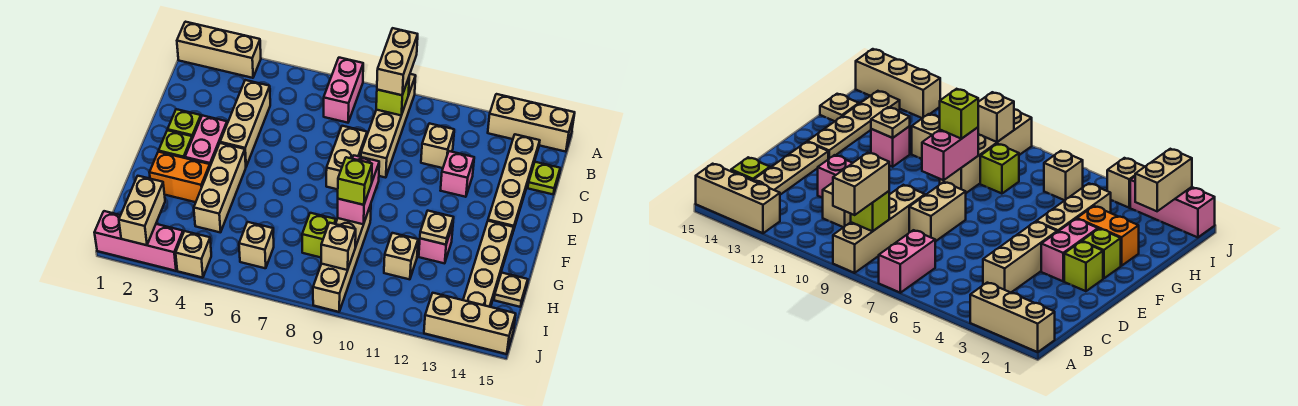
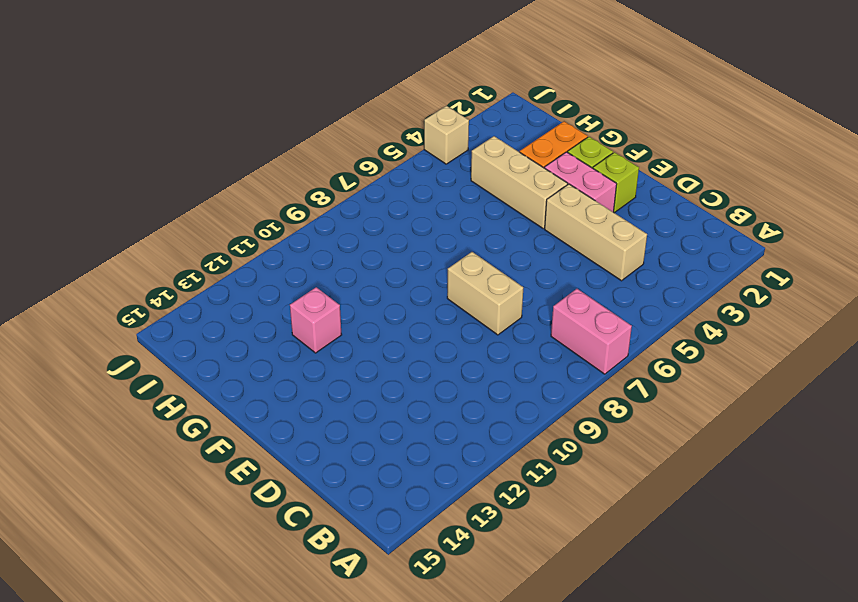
none -> tan brick A1:A3 level 1
none -> tan brick A9:D9 level 1
none -> tan brick A13:A15 level 1
none -> tan plate B14:E14 level 1

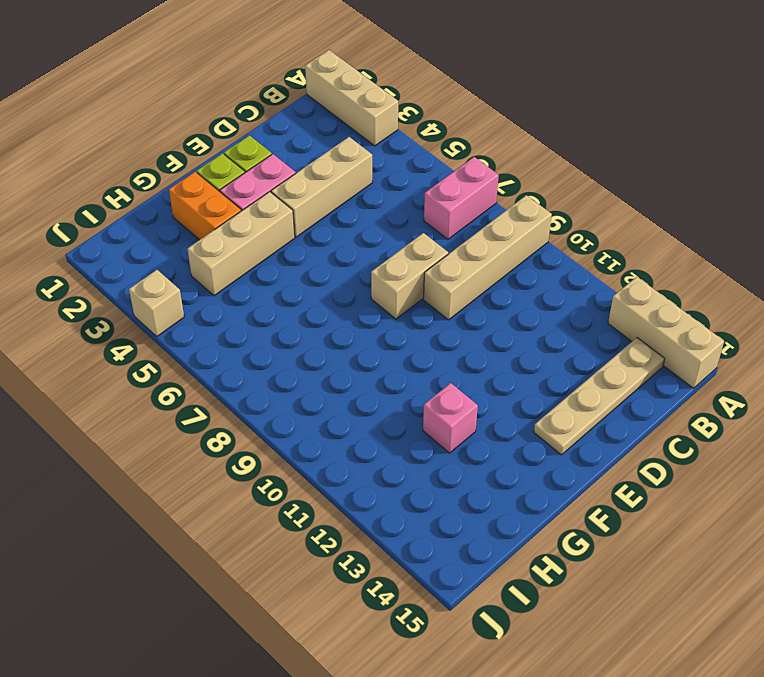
none -> tan brick C11 level 1
none -> lime plate C15 level 1
none -> pink brick D12 level 1
none -> tan plate F14:I14 level 1

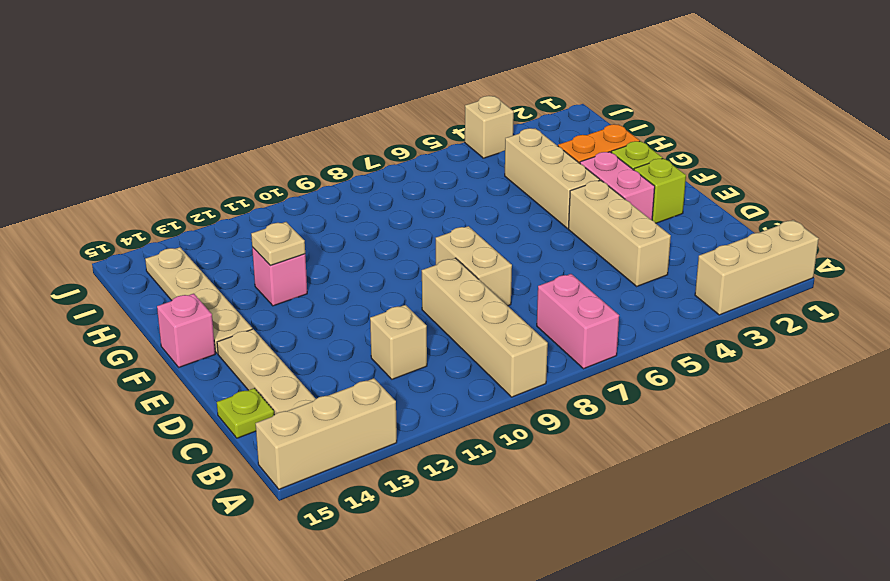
pink brick F15 level 1 -> pink brick D12 level 1
none -> tan brick G9:J9 level 1
none -> lime brick H8 level 1
none -> tan brick H11 level 1
none -> tan plate H15 level 1

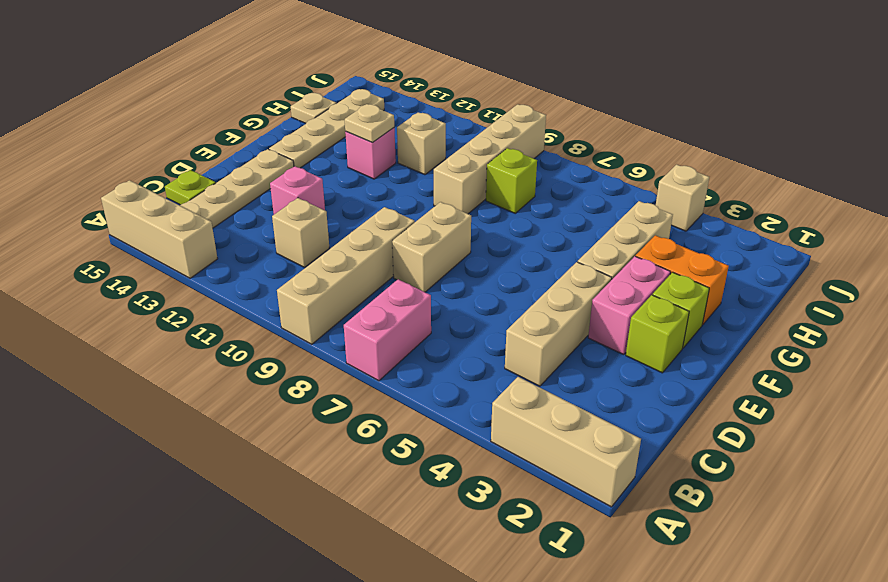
none -> tan brick I6 level 1
none -> pink brick J1:J3 level 1
none -> tan brick J13:J15 level 1
none -> lime brick B9 level 2

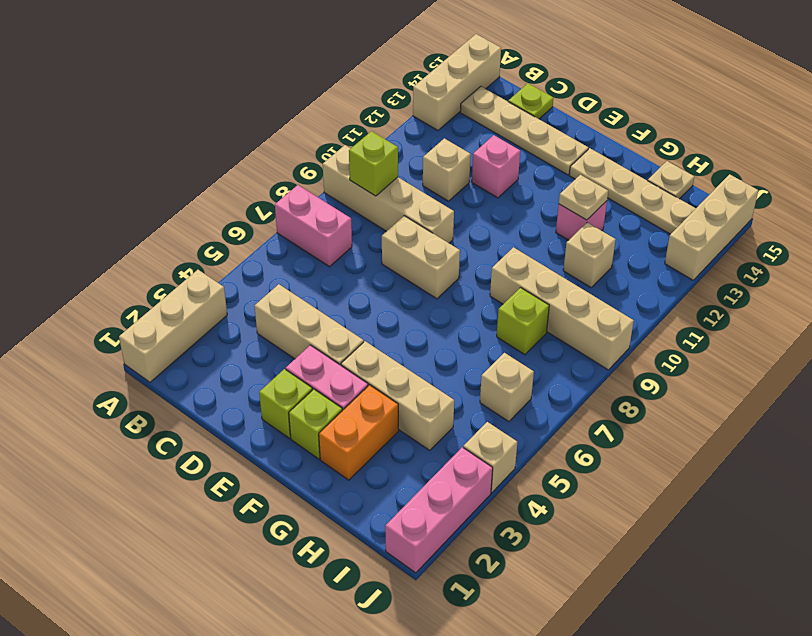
none -> pink brick F9:G9 level 2
none -> tan brick I2:J2 level 2
none -> tan brick I9 level 2
none -> tan brick A9:B9 level 3

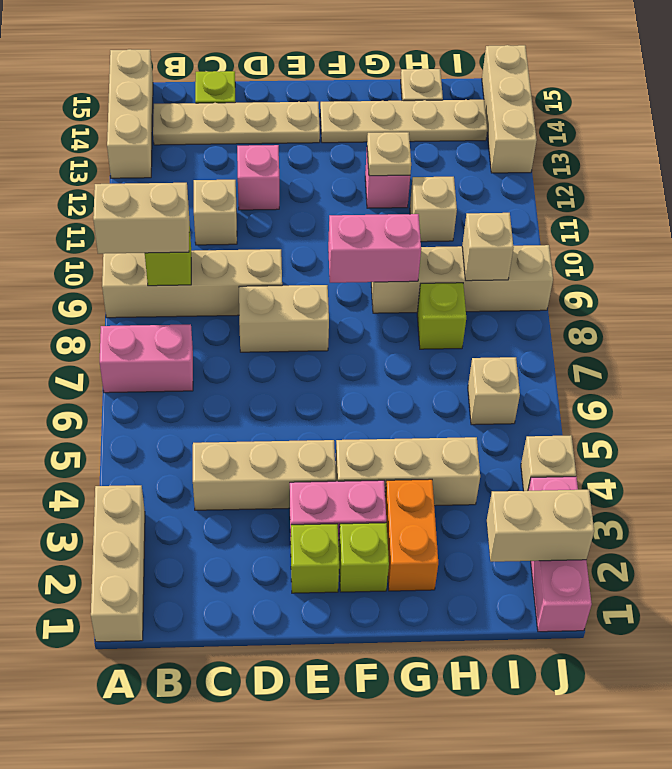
none -> lime brick G9 level 3

